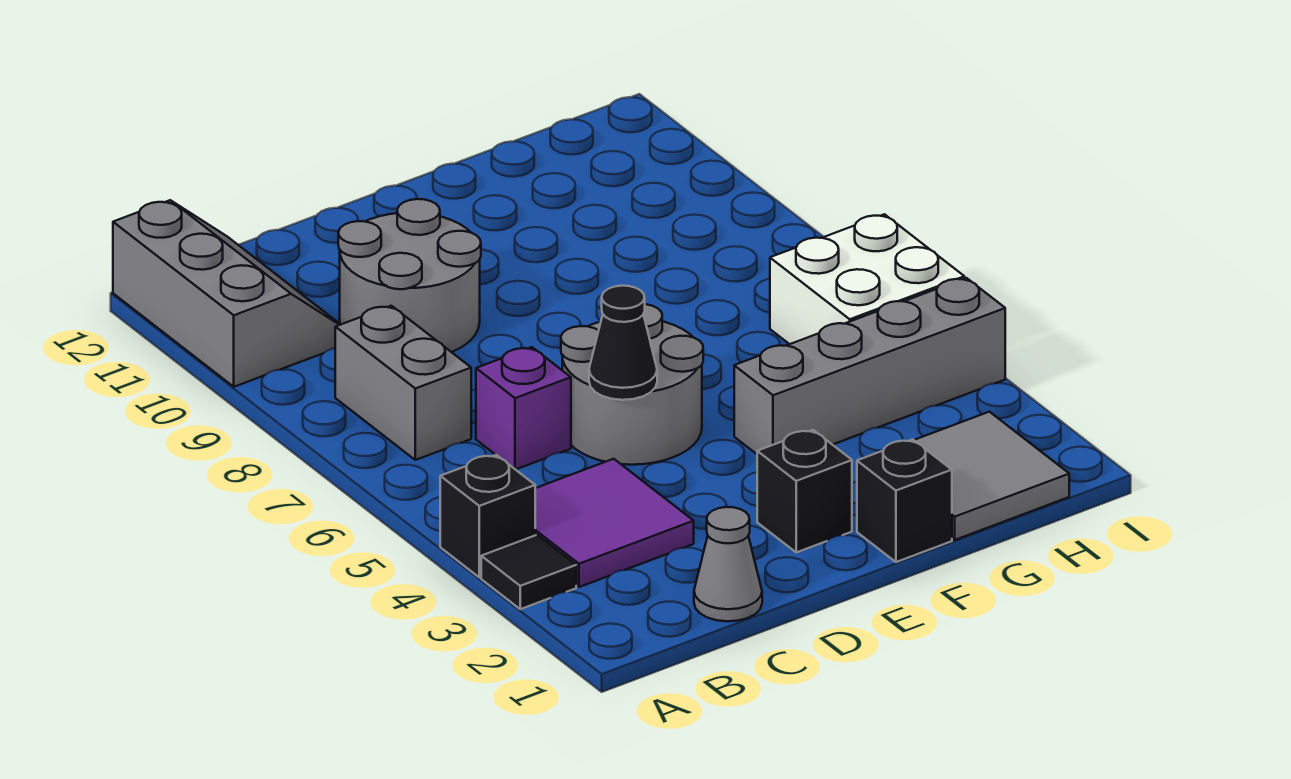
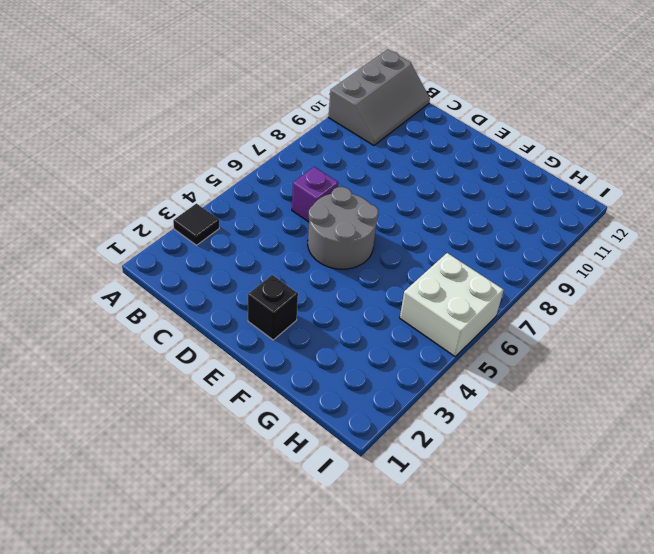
none -> black brick A4 level 1
none -> purple tile B3:C4 level 1
none -> grey brick B7:B8 level 1

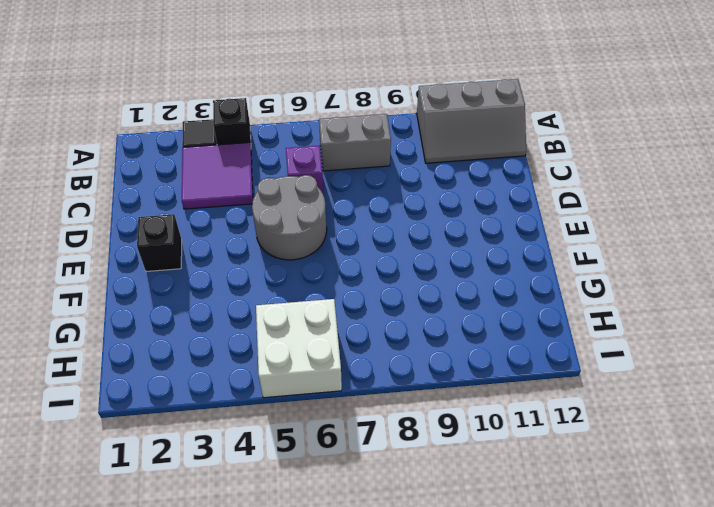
none -> grey cone C1 level 1
none -> grey round brick C9:D10 level 1
none -> black brick F1 level 1

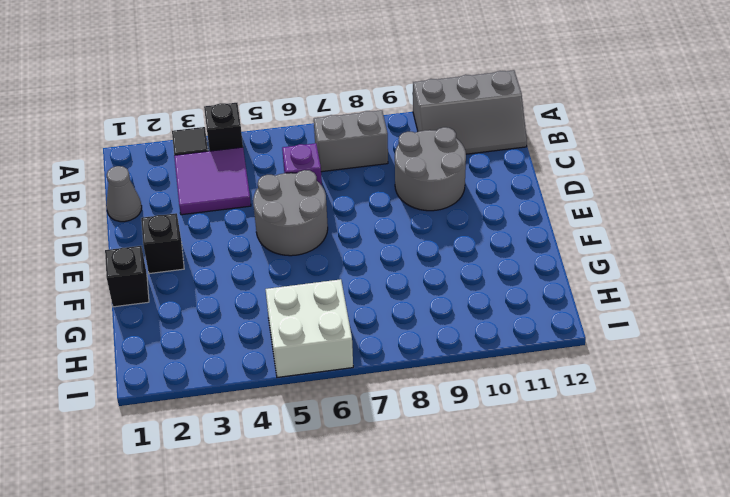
none -> grey brick F4:I4 level 1
none -> grey tile G1:H2 level 1
none -> black cone D5 level 2

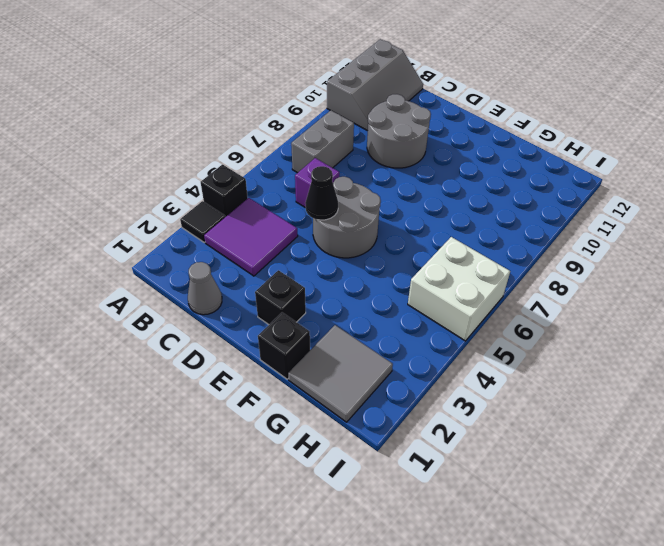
none -> grey brick F4:I4 level 1

